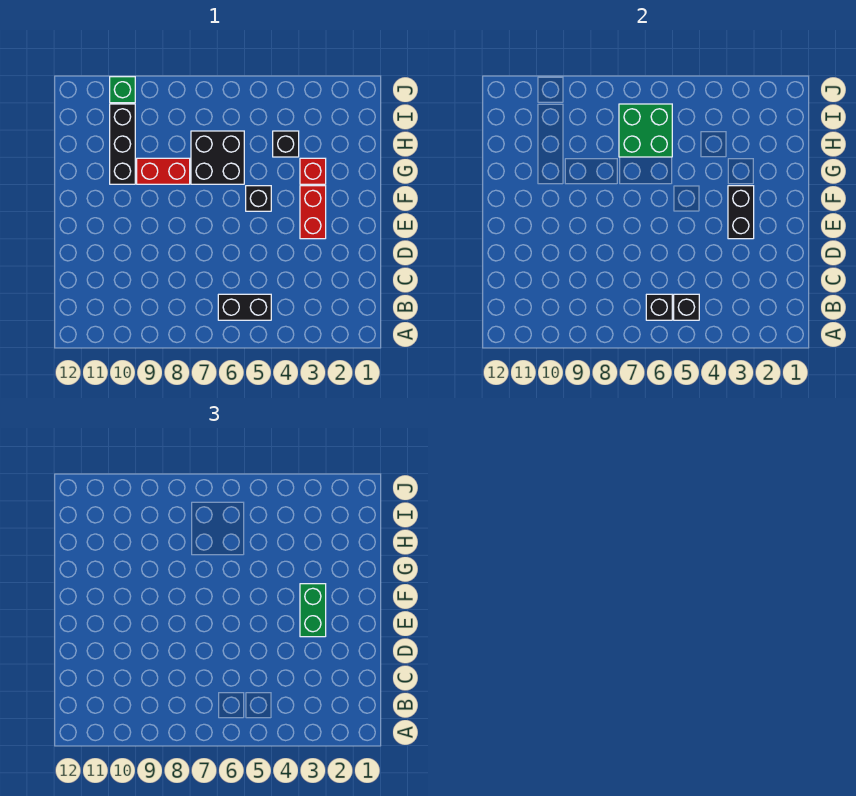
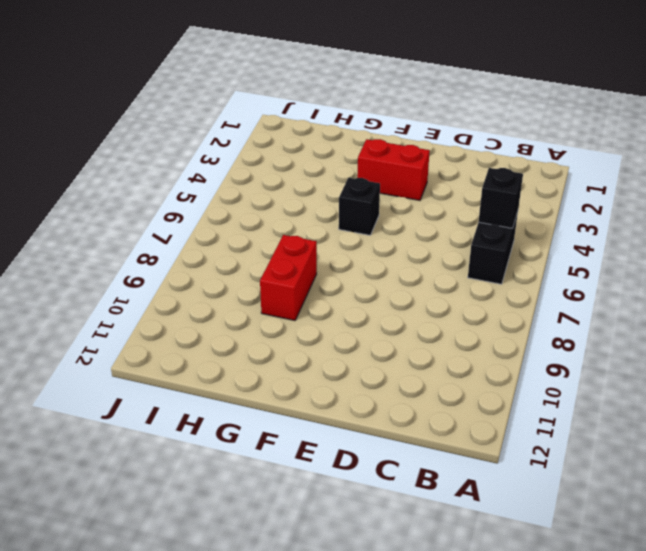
none -> red brick G3 level 1
none -> black brick G6:H7 level 1
none -> black brick G10:I10 level 1

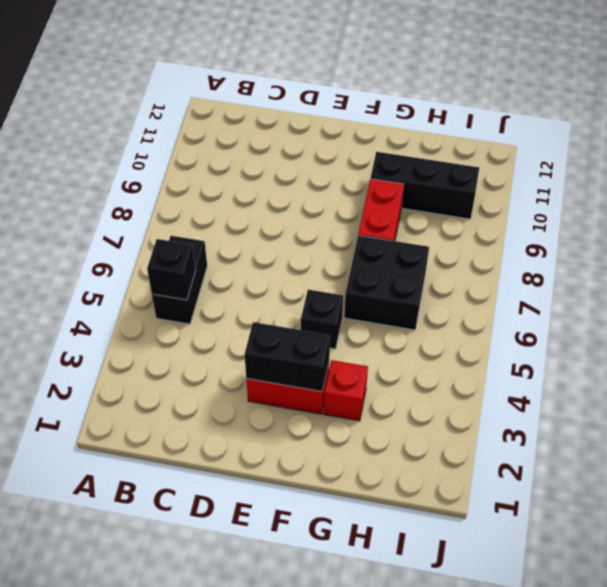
none -> black brick H4 level 1
none -> green brick J10 level 1
none -> black brick B6 level 2

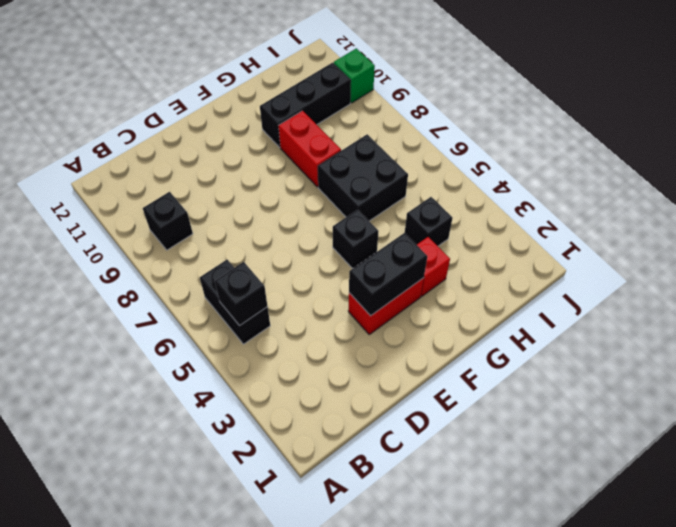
black brick B9 level 1 -> black brick B6 level 2
none -> green brick H6:I7 level 2
none -> green brick E3:F3 level 3

